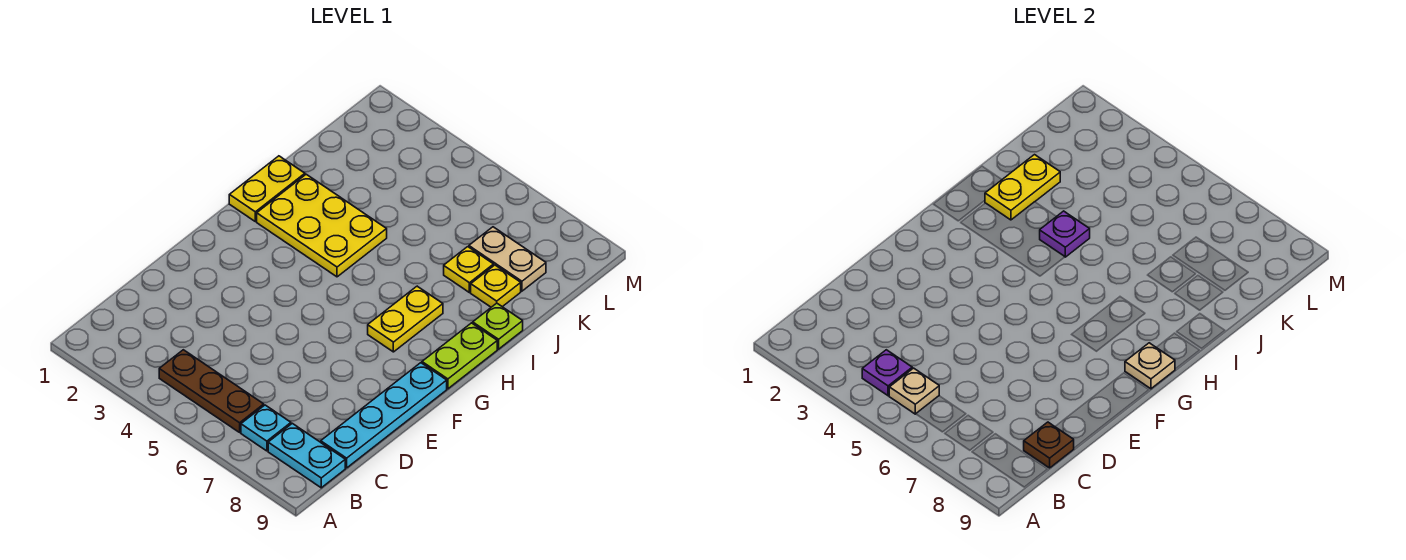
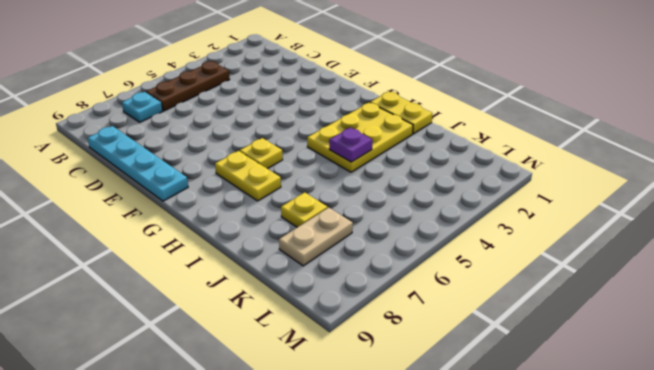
yellow plate G6 level 1 -> yellow plate J8 level 1
none -> cyan plate B8:B9 level 1
none -> lime plate G9:H9 level 1
none -> lime plate I9 level 1

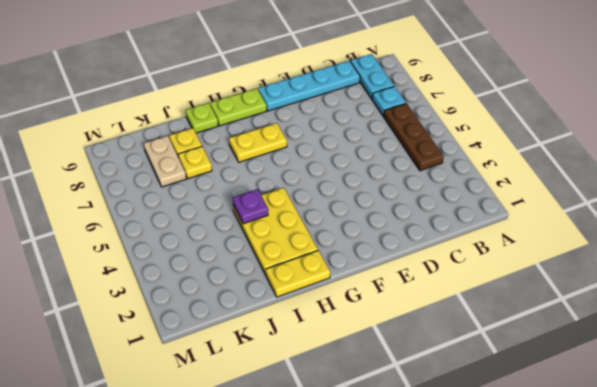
none -> purple plate B4 level 2
none -> tan plate B5 level 2
none -> brown plate C9 level 2

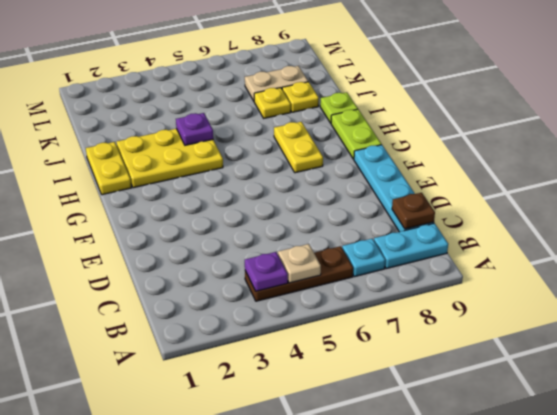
none -> tan plate G9 level 2
none -> yellow plate I2:J2 level 2

